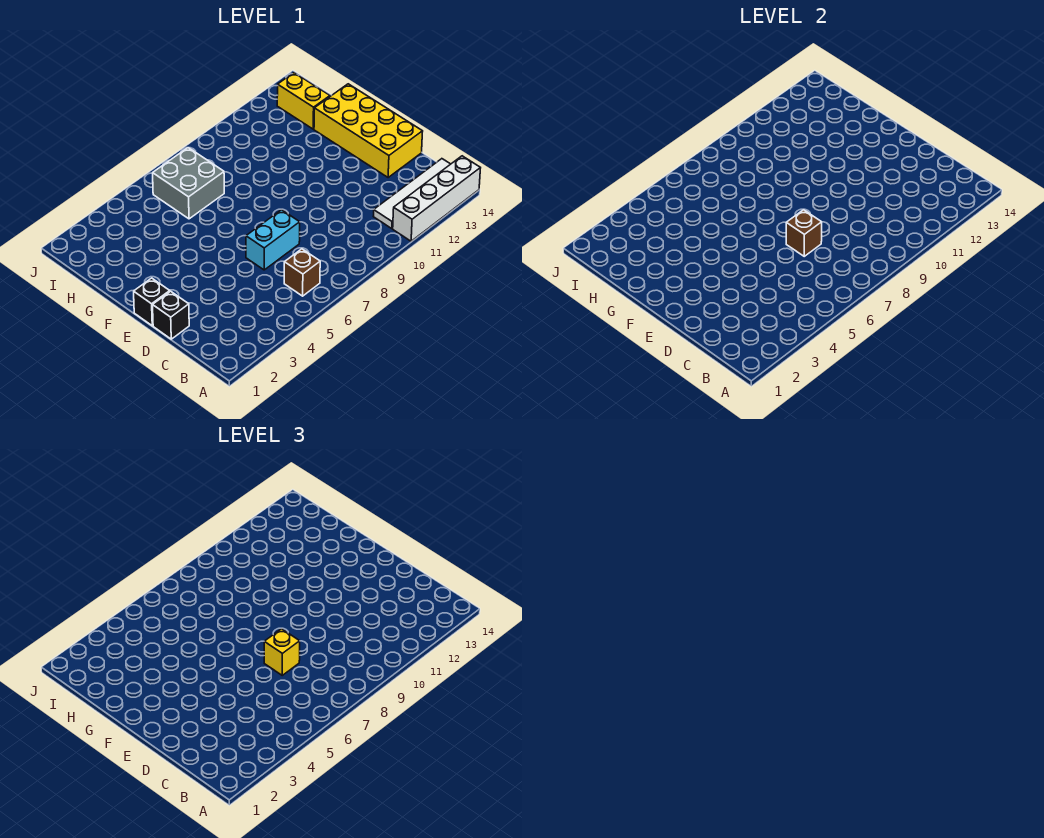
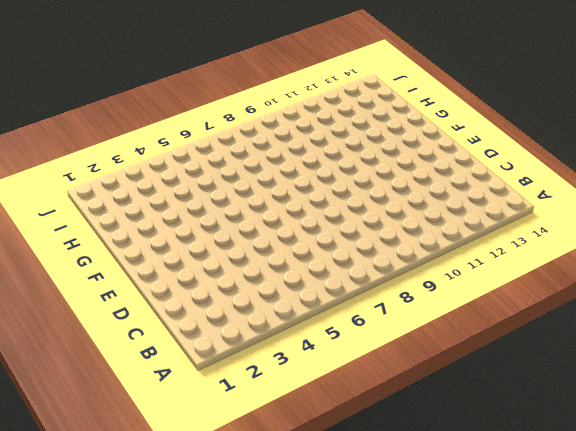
none -> white brick A11:A14 level 1
none -> brown brick B6 level 1

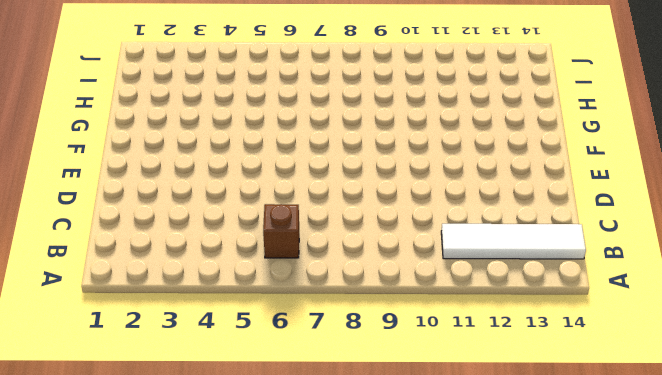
none -> white brick A11:A14 level 1
none -> black brick D1 level 1

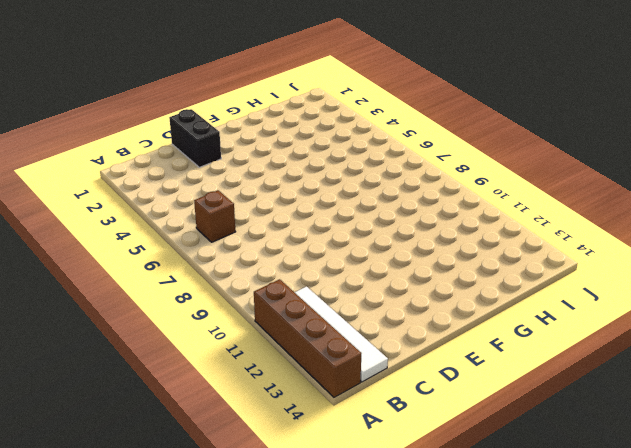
brown brick A11:A14 level 1 -> white brick A11:A14 level 1
black brick D1:D2 level 1 -> black brick D1 level 1
none -> cyan brick D6:D7 level 1
none -> yellow brick D13:G14 level 1

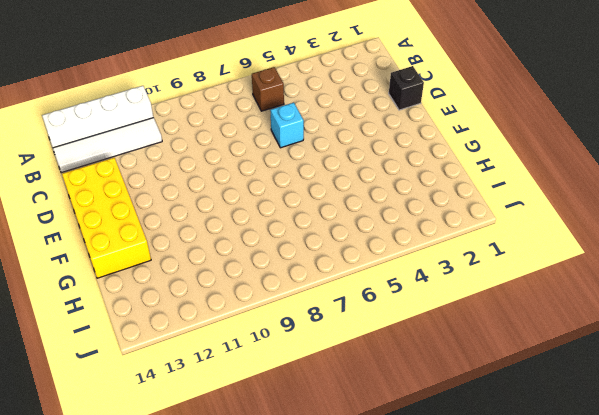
cyan brick D6 level 1 -> cyan brick D6:D7 level 1
none -> black brick E1 level 1
none -> grey brick H6:I7 level 1

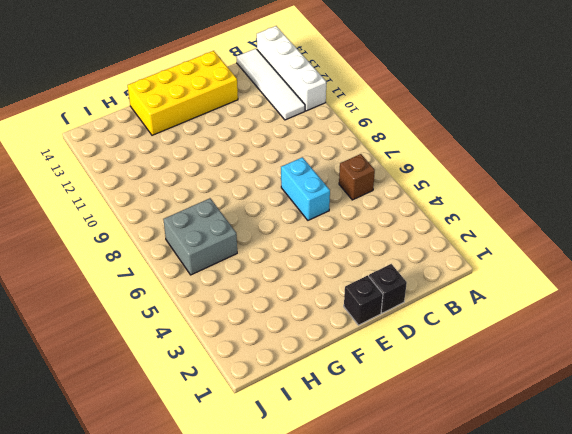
none -> yellow brick H13:I13 level 1
none -> brown brick D7 level 2

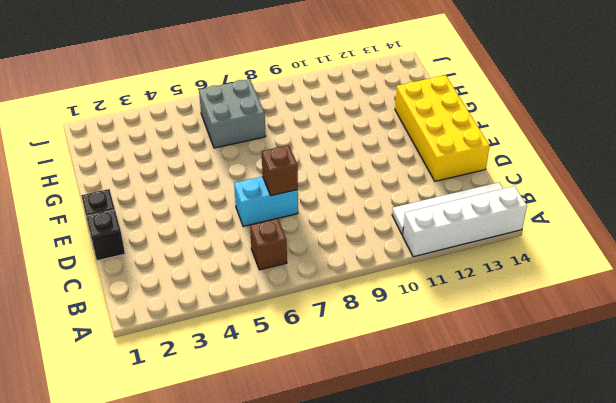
none -> yellow brick H13:I13 level 1
none -> yellow brick D7 level 3

